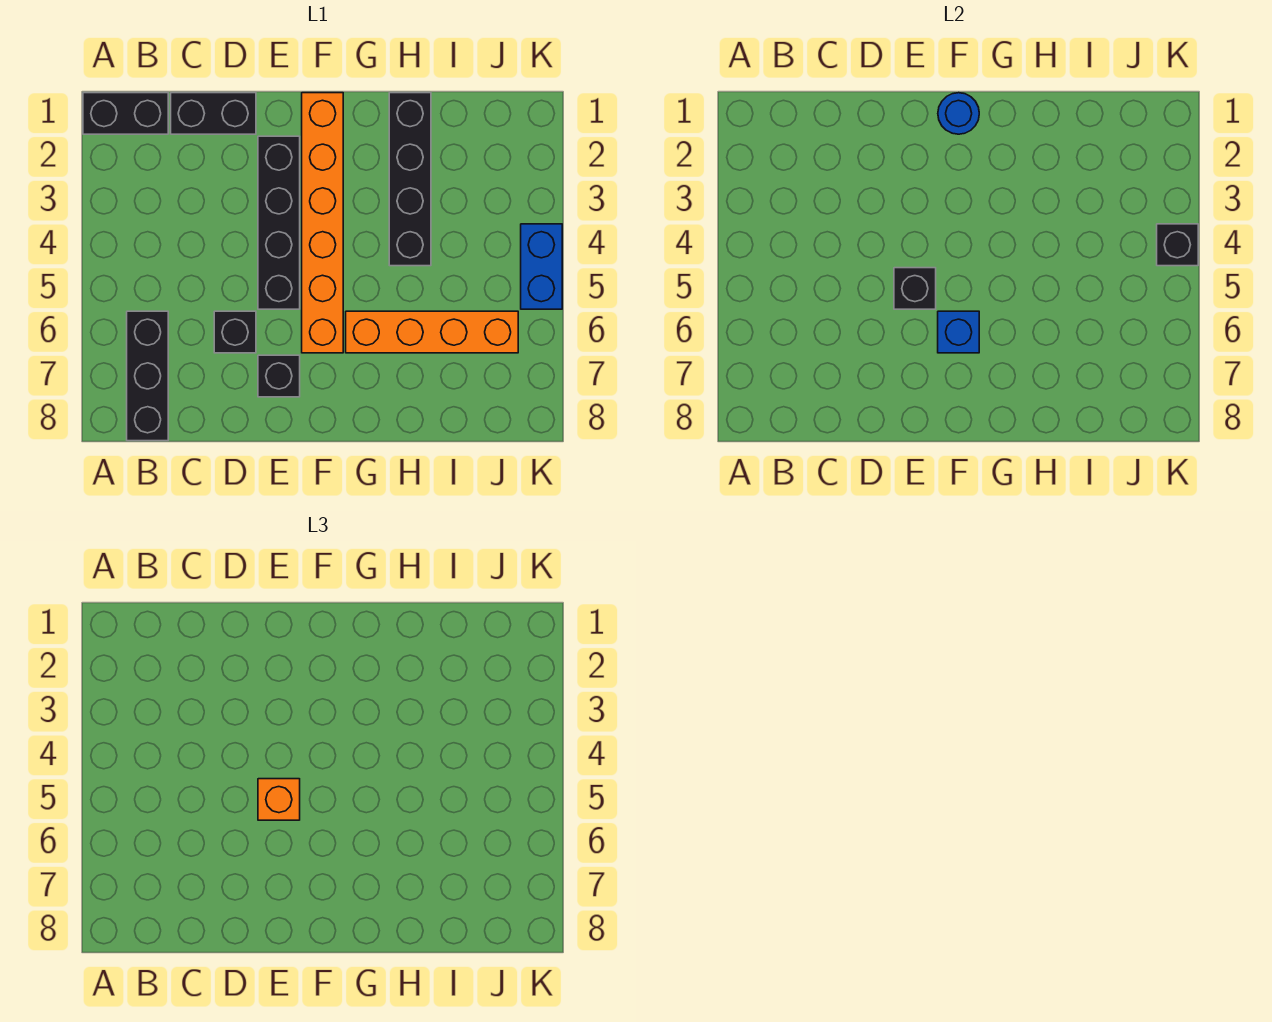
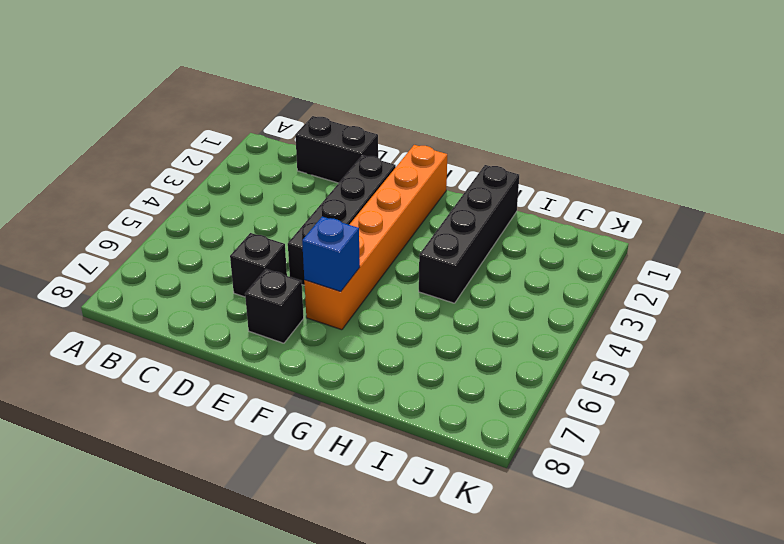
none -> black brick A1:B1 level 1
none -> black brick B6:B8 level 1
none -> orange brick G6:J6 level 1

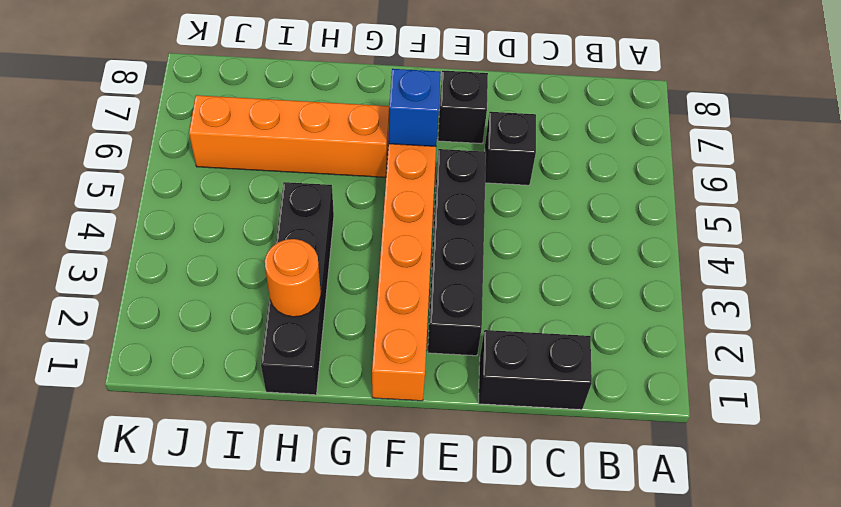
orange round brick H2 level 2 -> none
none -> black brick A1:B1 level 1
none -> black brick B6:B8 level 1
none -> blue brick K4:K5 level 1

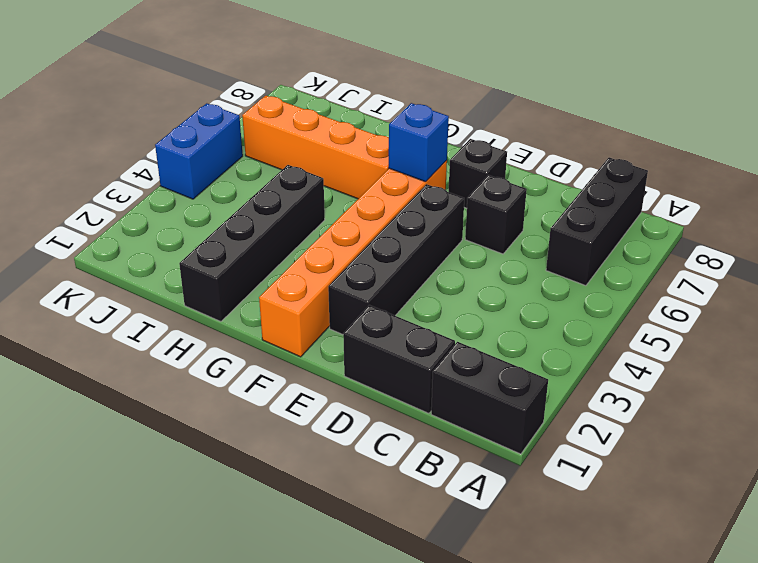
none -> black brick E5 level 2
none -> blue round brick F1 level 2
none -> black brick K4 level 2

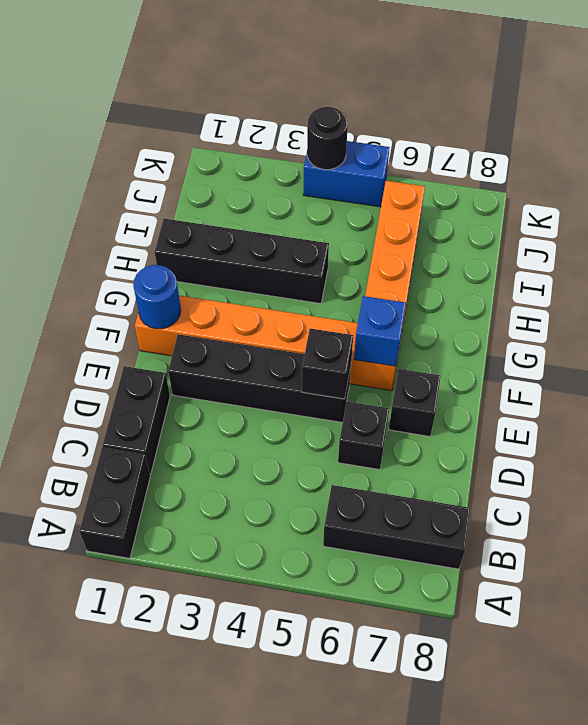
black round brick K4 level 2 -> black brick K4 level 2
none -> orange brick E5 level 3

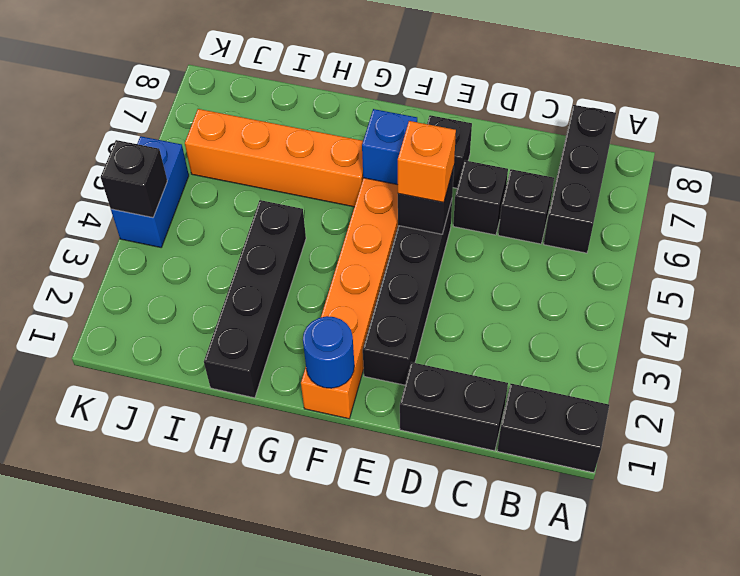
black brick C6 level 1 -> none

